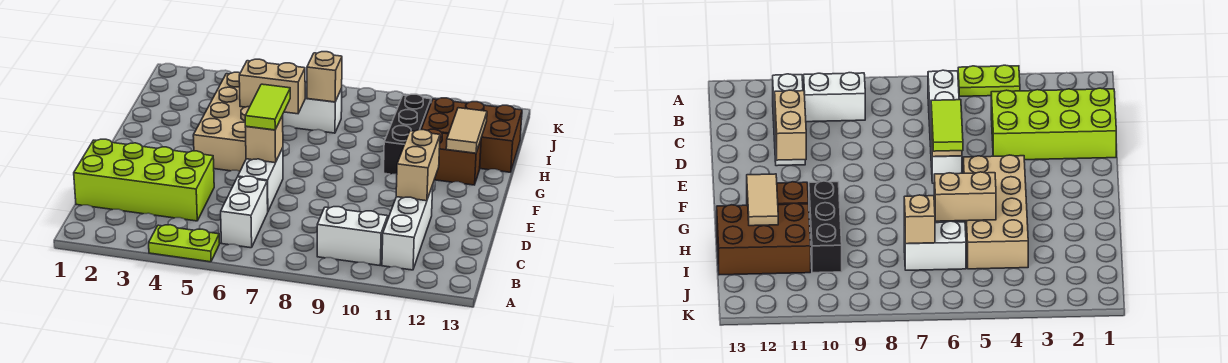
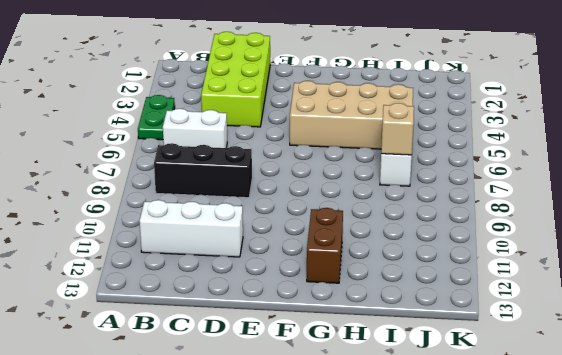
green plate A4:A5 level 1 -> lime plate A4:A5 level 1
black brick B8:D8 level 1 -> black brick G10:I10 level 1
none -> white brick B9:B10 level 1
none -> white brick D6:E6 level 1
none -> brown brick H11:I13 level 1

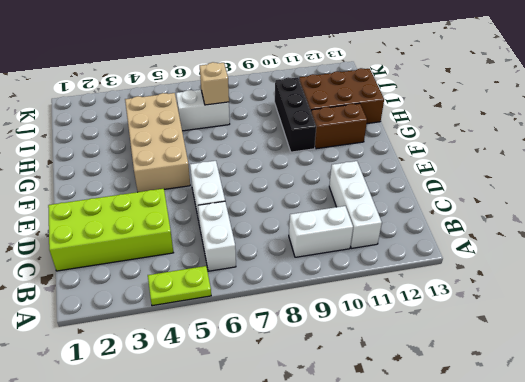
none -> tan brick D11:E11 level 2
none -> tan brick E6 level 2
none -> tan tile G12:H12 level 2

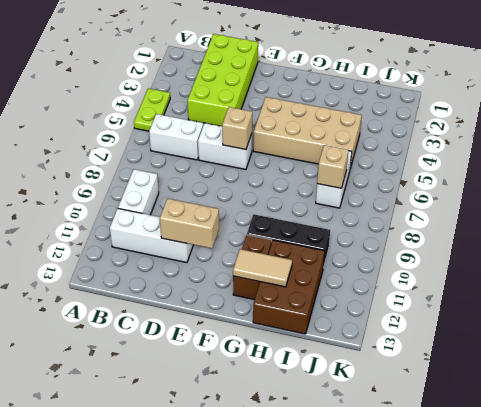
none -> tan brick H5:H6 level 2
none -> lime tile E6:F6 level 3

